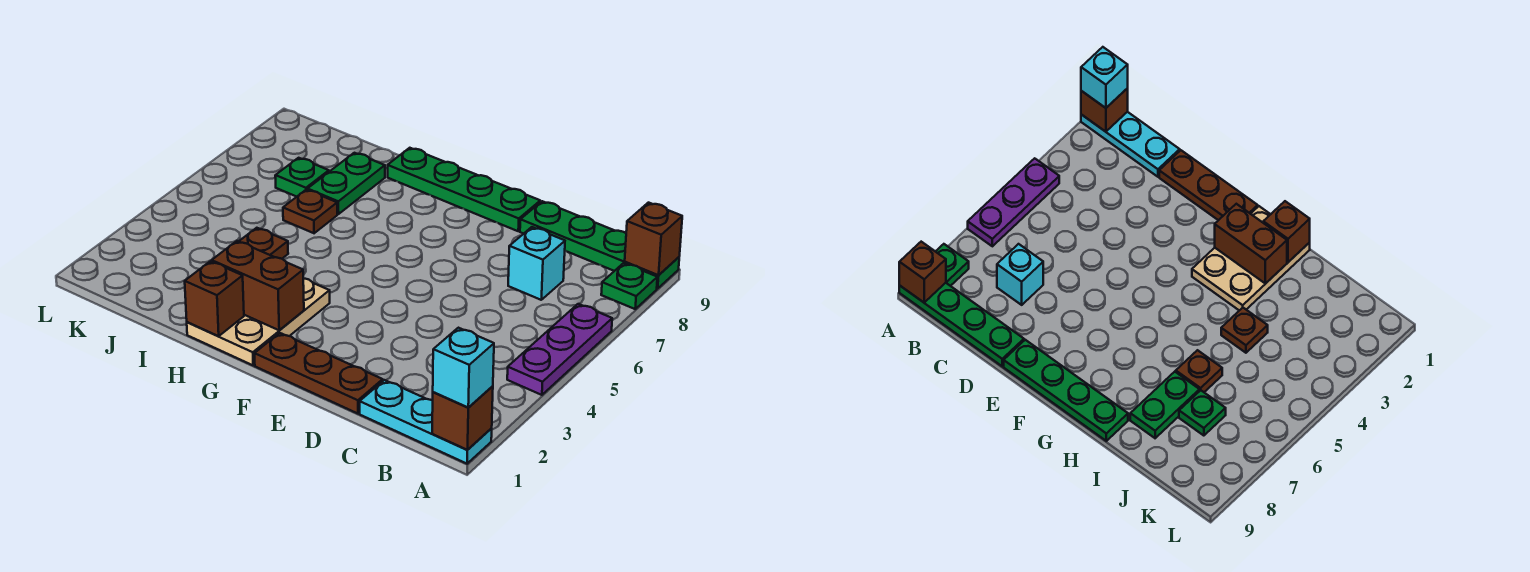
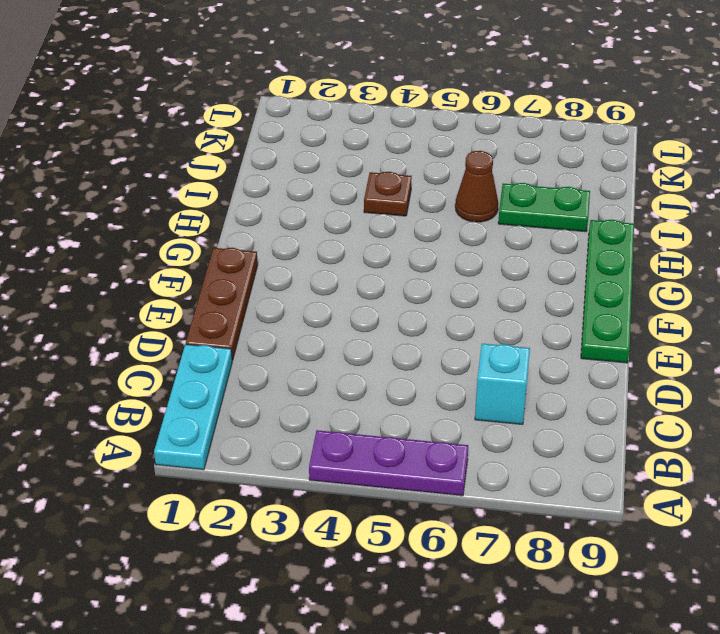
brown cone I6 level 1 -> brown plate I6 level 1
none -> green plate A8 level 1
none -> green plate A9:D9 level 1
none -> tan plate G1:H3 level 1

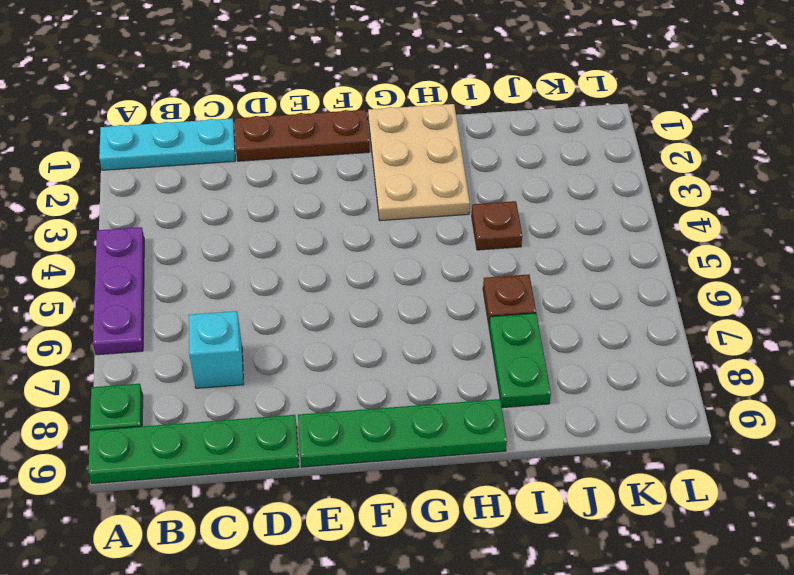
none -> green plate J7 level 1
none -> brown brick A1 level 2
none -> brown brick A9 level 2

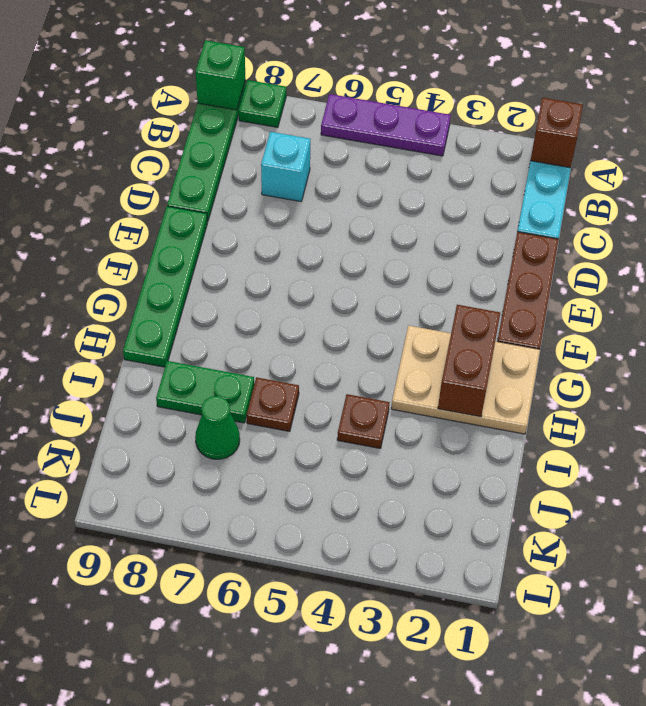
green brick A9 level 2 -> brown brick A9 level 2
green cone J7 level 1 -> green plate J7 level 1
none -> brown brick H1 level 2
none -> cyan brick A1 level 3

